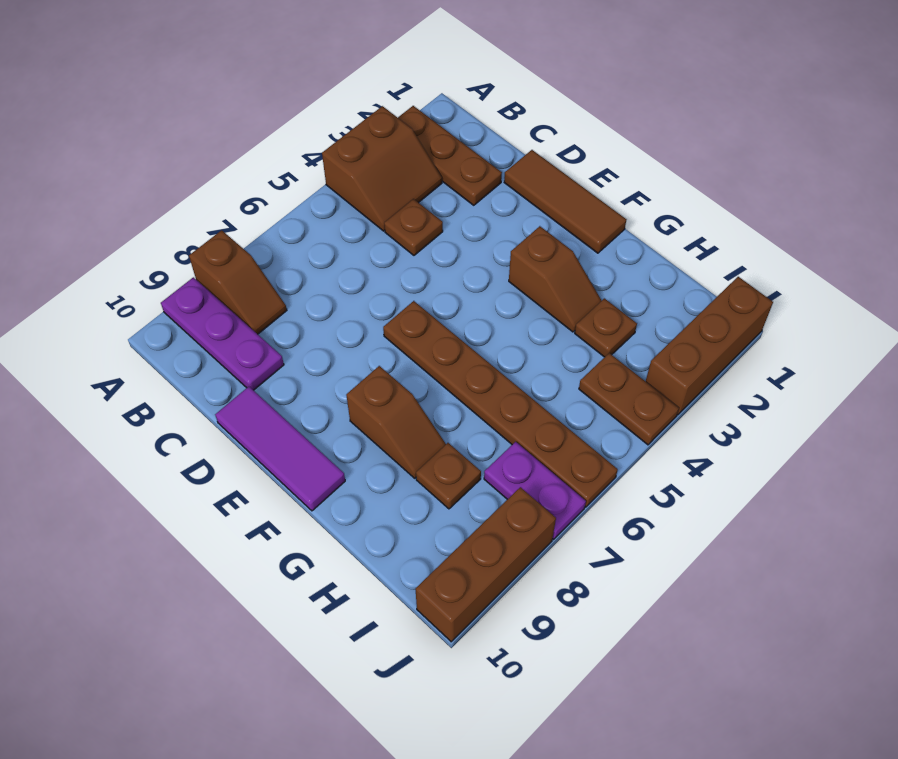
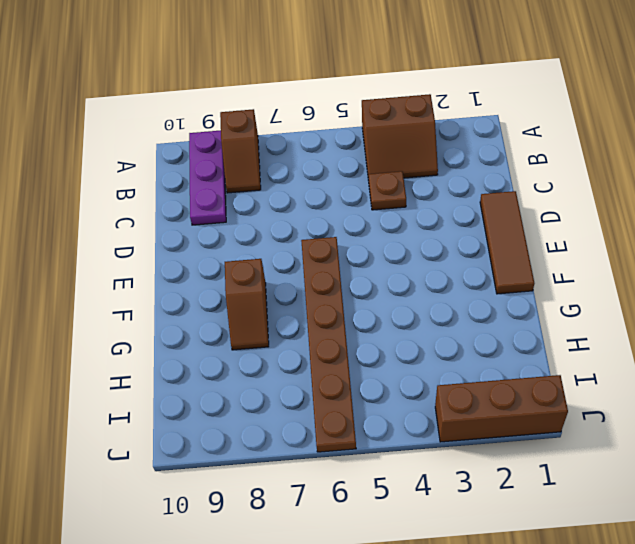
none -> brown plate A2:C2 level 1
none -> purple tile D10:F10 level 1
none -> brown slope F3:G3 level 1 top F

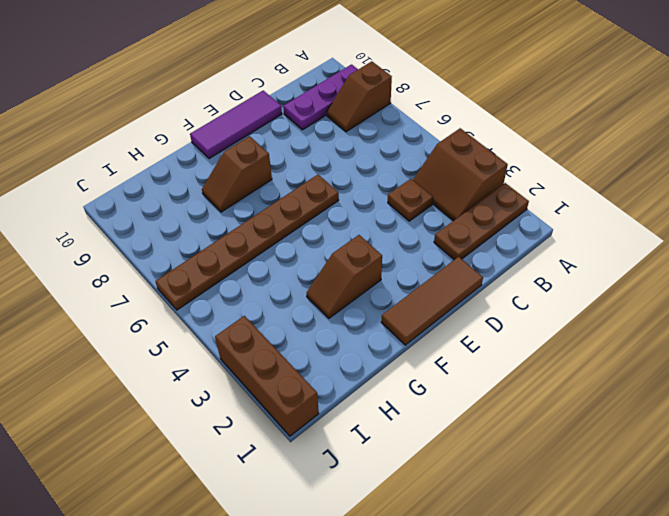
none -> brown plate H3 level 1
none -> brown plate H8 level 1
none -> brown plate I4:J4 level 1

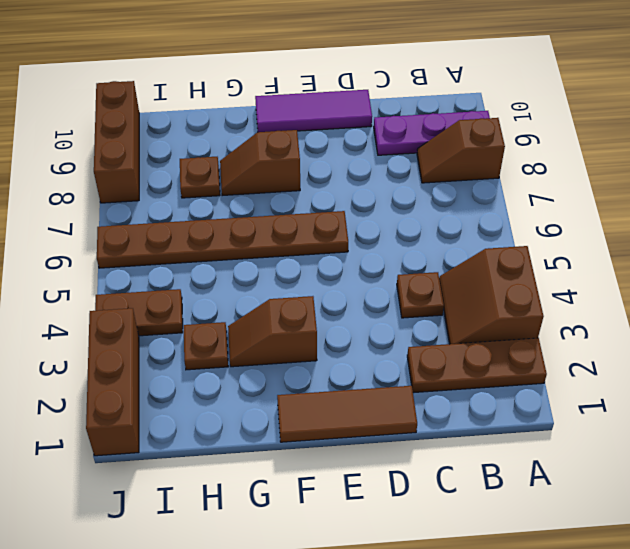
none -> purple plate I7:J7 level 1

